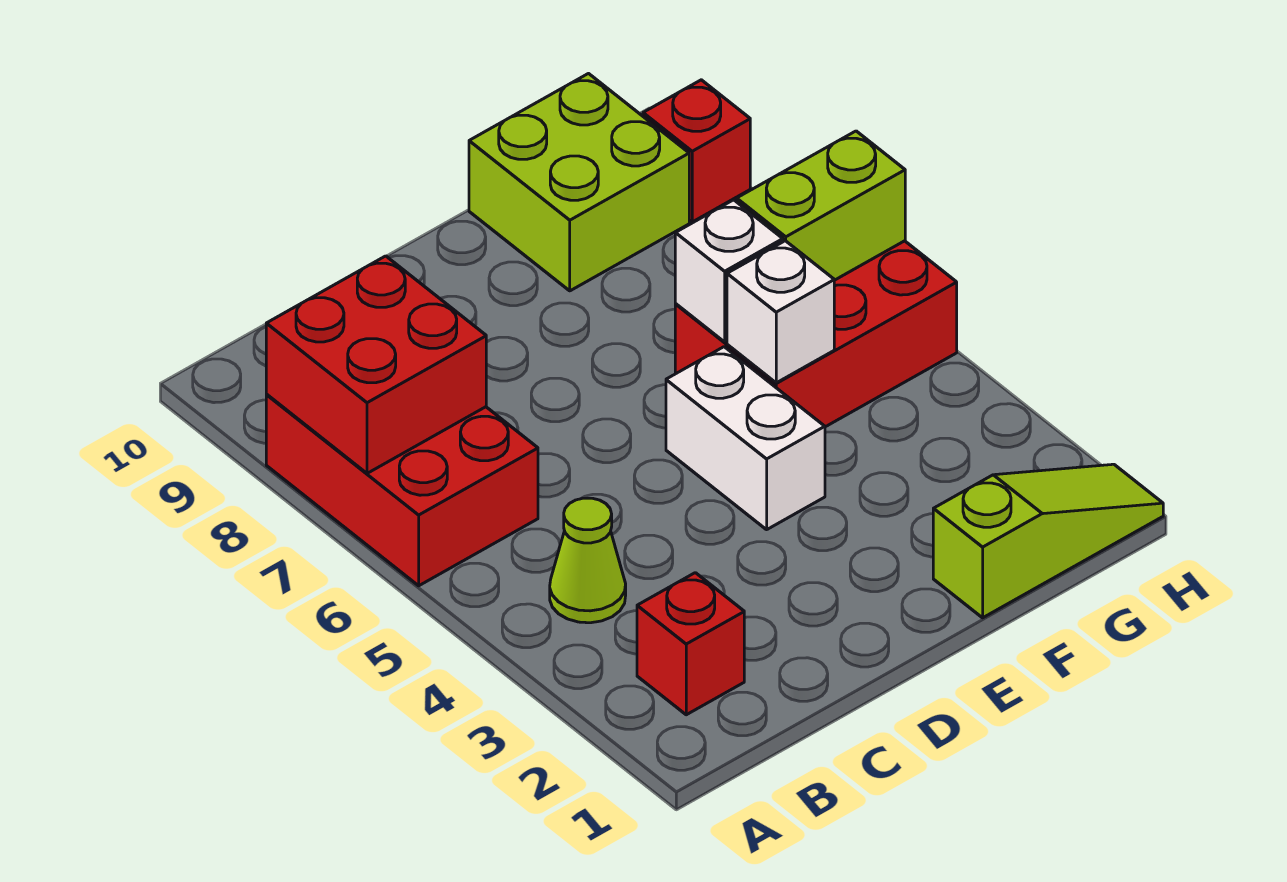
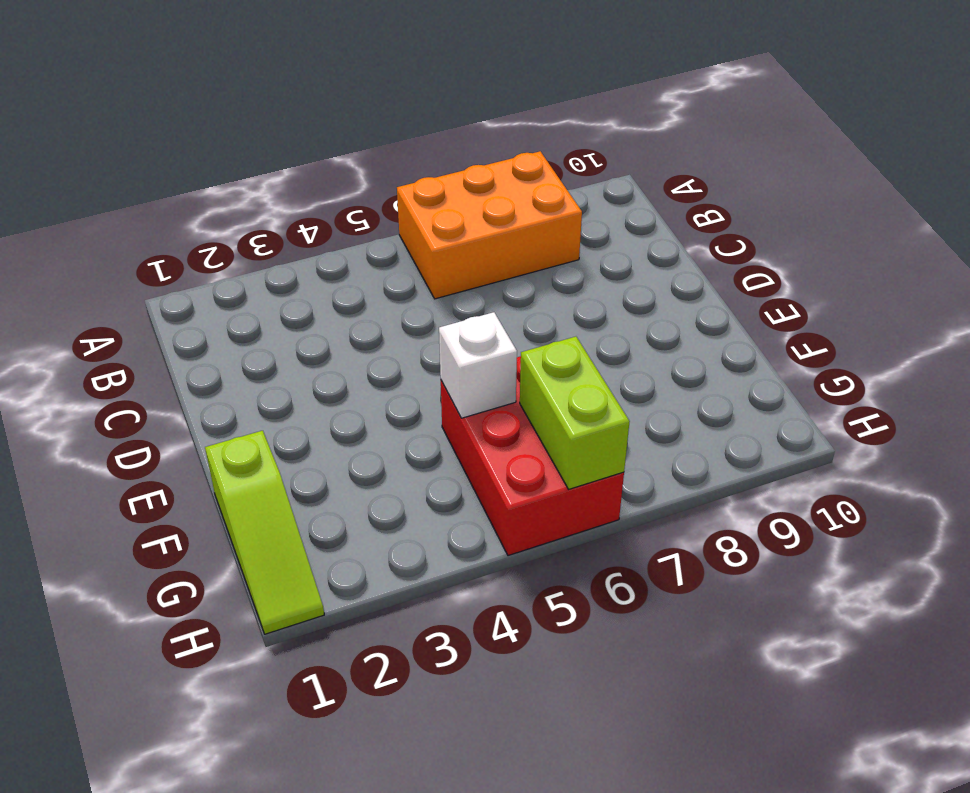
orange brick A6:B8 level 1 -> red brick A6:B8 level 1
none -> red brick B2 level 1
none -> lime cone B4 level 1
none -> white brick E4:E5 level 1

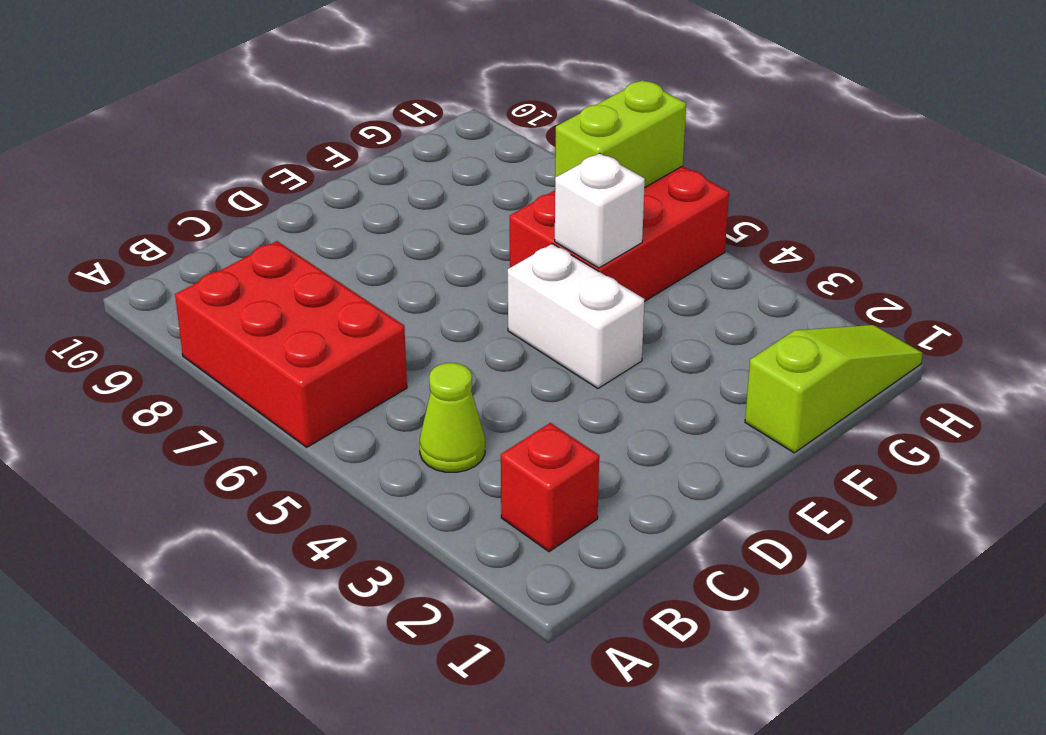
none -> lime brick F9:G10 level 1
none -> red brick H9 level 1
none -> red brick A7:B8 level 2

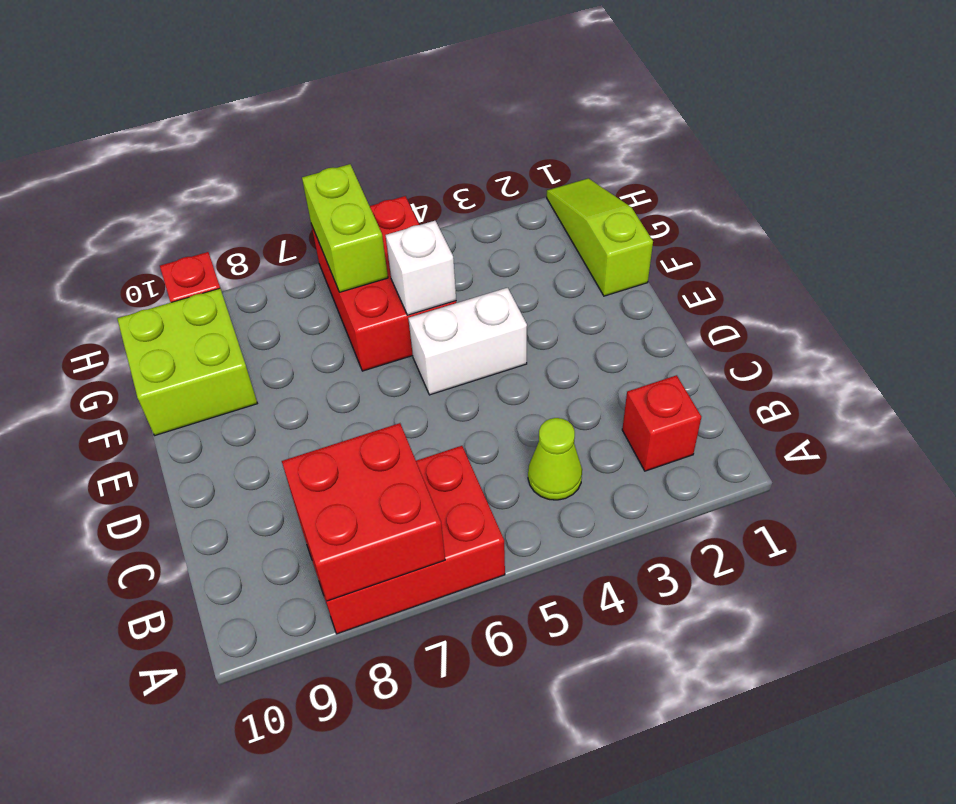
none -> white brick F6 level 2

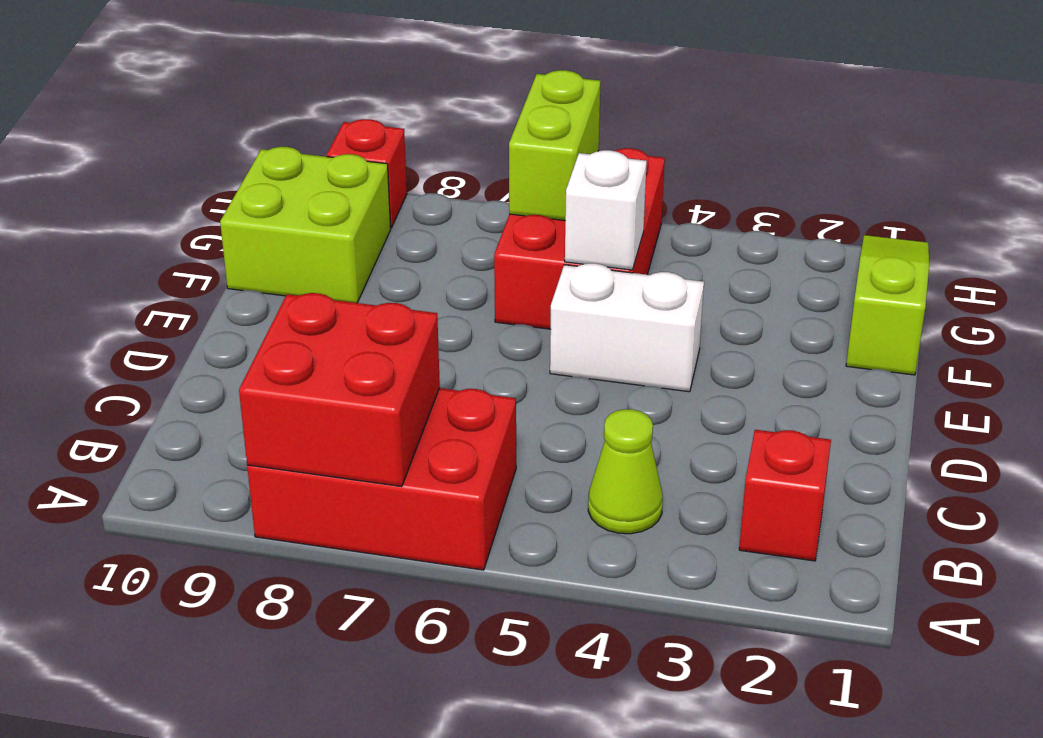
none -> white brick F6 level 2

